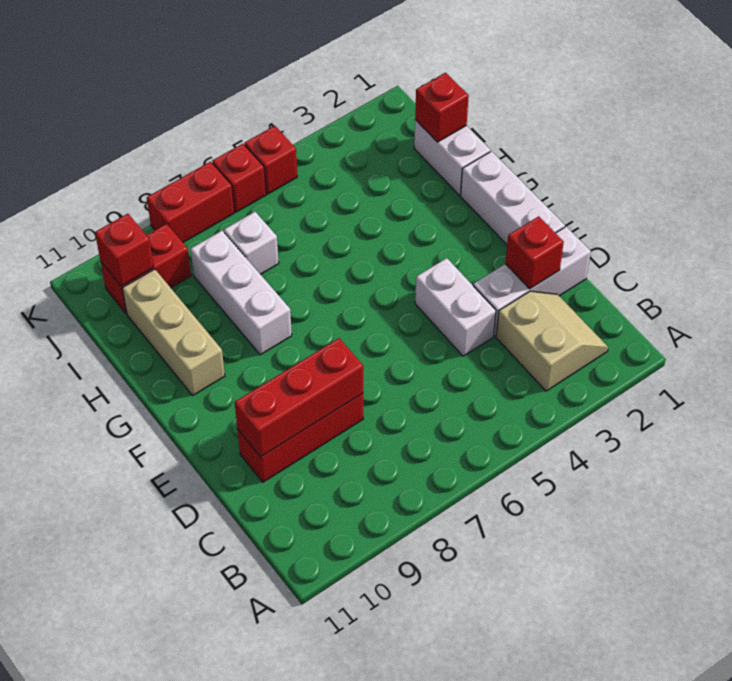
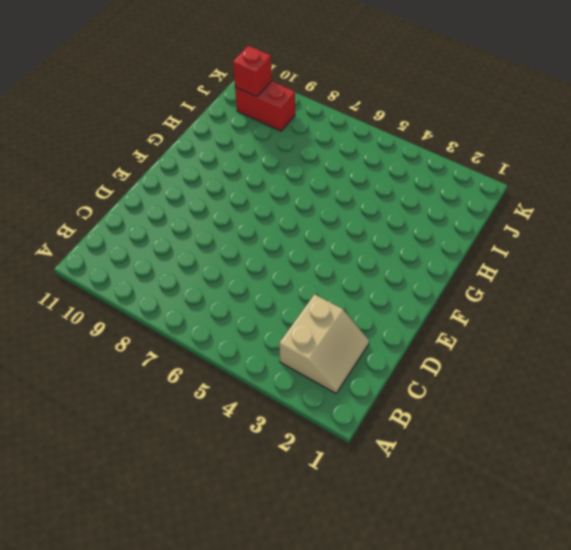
none -> white brick D1:D3 level 1
none -> white brick D4:E4 level 1
none -> red brick D8:D10 level 1

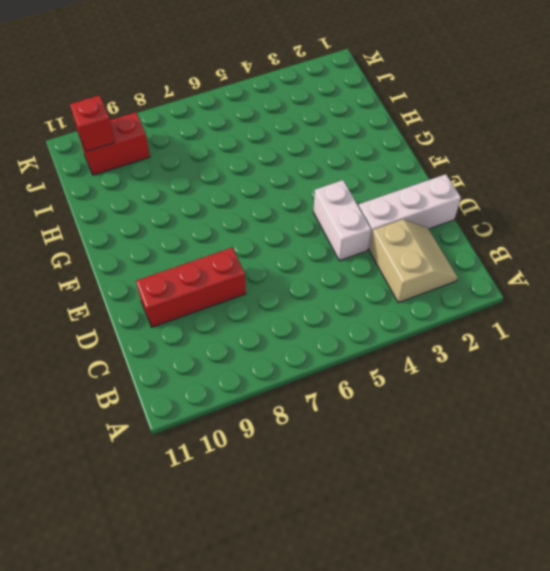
none -> white brick E1:G1 level 1
none -> white brick G8:I8 level 1
none -> tan brick G10:I10 level 1

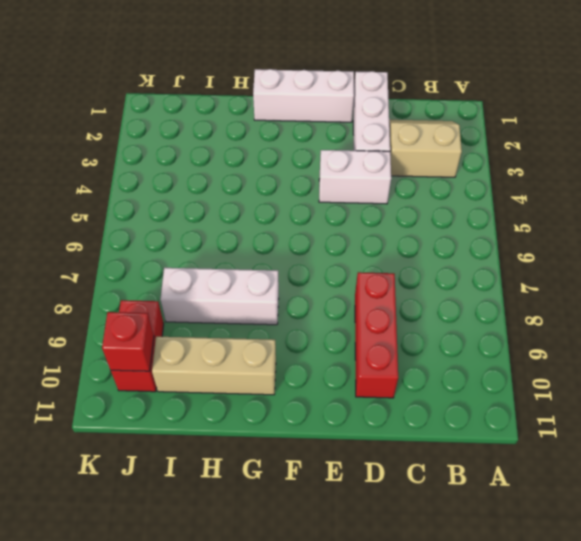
none -> white brick H1:I1 level 1
none -> white brick I7 level 1
none -> red brick K5 level 1

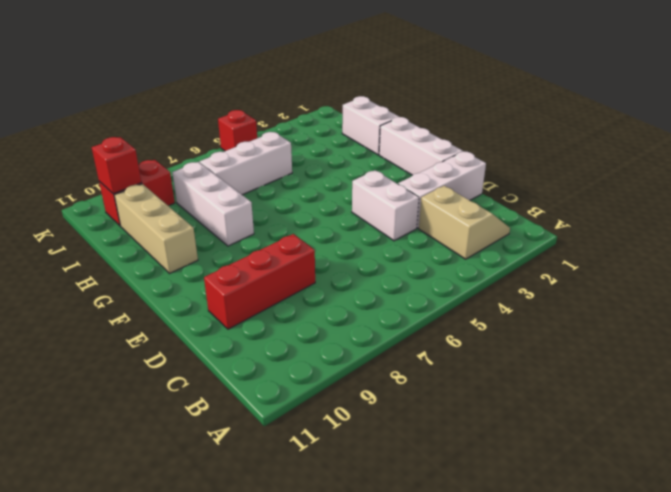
white brick I5:I7 level 1 -> white brick I7 level 1
none -> red brick K6 level 1
none -> red brick K7:K8 level 1
none -> red brick D2 level 2

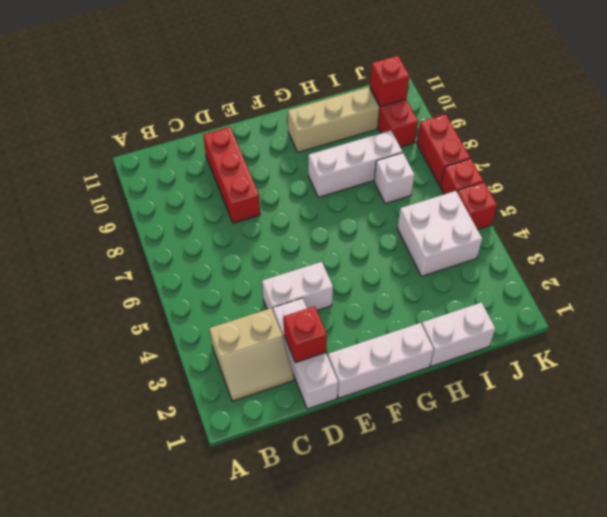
white brick I4:J5 level 1 -> none
none -> red brick D8:D10 level 2
none -> red brick I1 level 2

